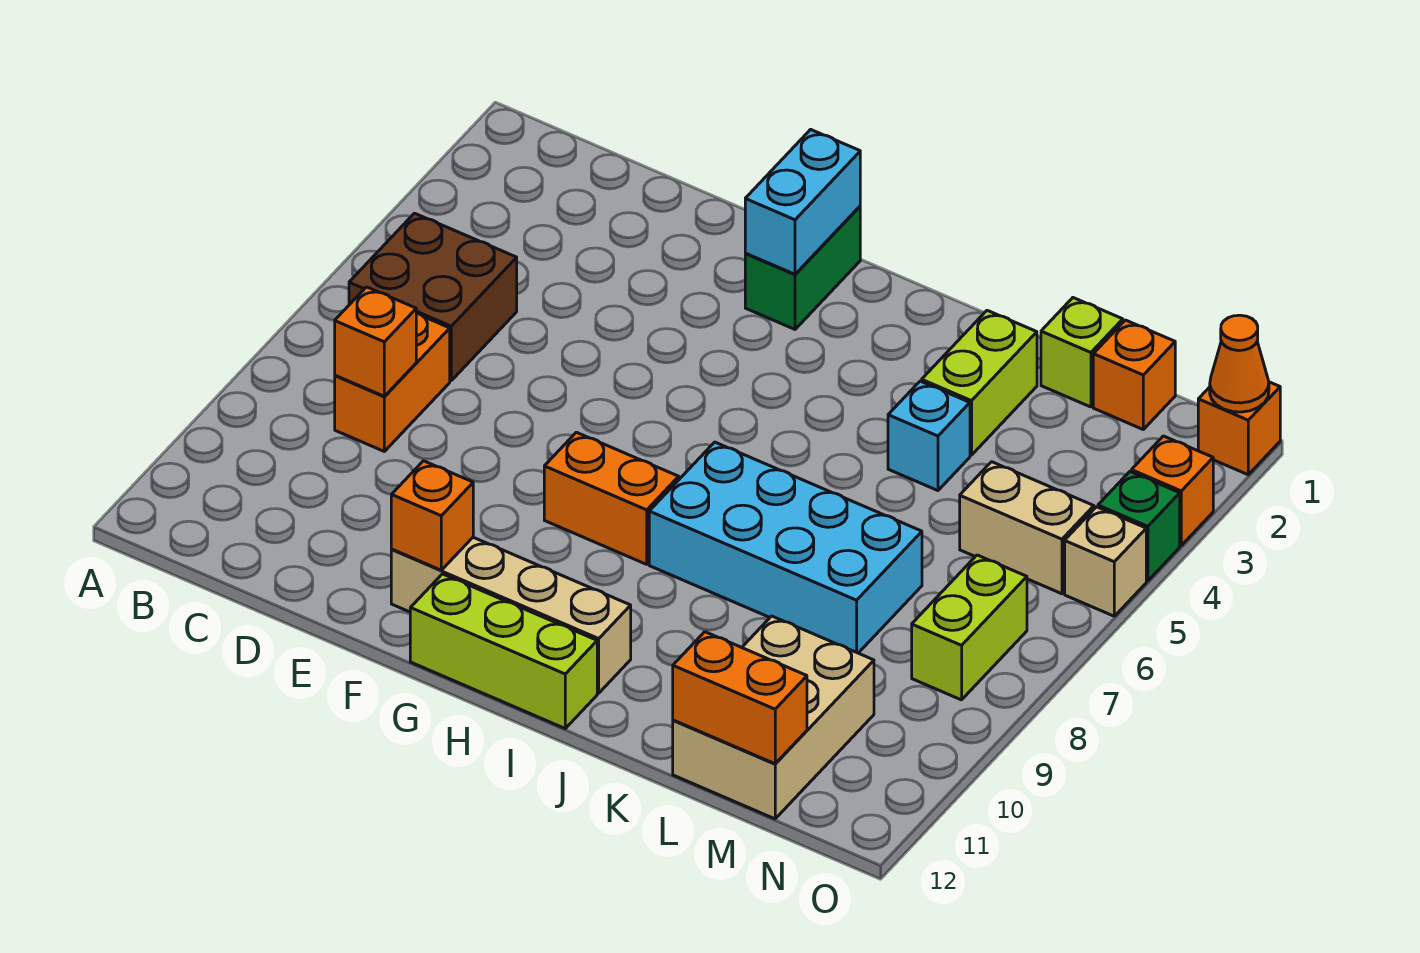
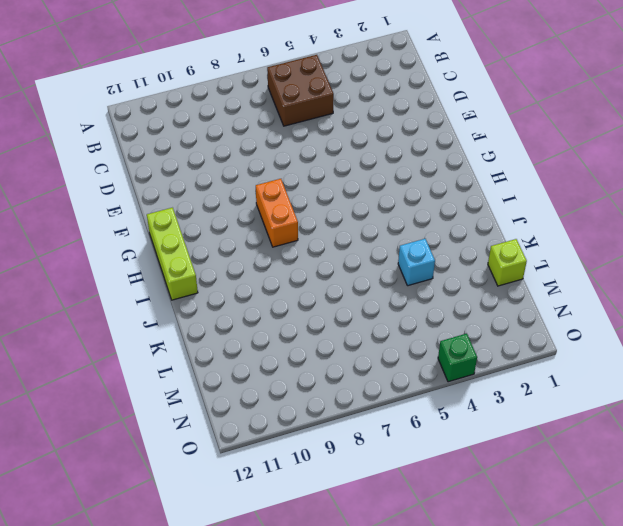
none -> orange brick C7:C8 level 1
none -> tan brick F11:I11 level 1
none -> green brick G1:G2 level 1

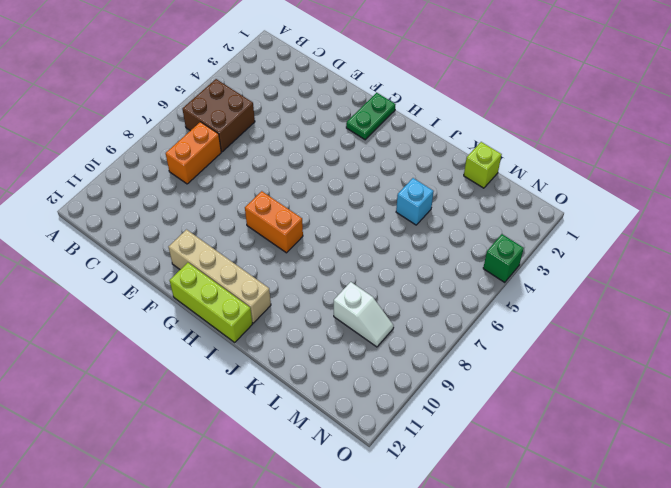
green plate G1:G2 level 1 -> green brick G1:G2 level 1
white slope L9:M9 level 1 top L -> none
none -> cyan brick I7:L8 level 1
none -> lime brick K2:K3 level 1
none -> tan brick L10:M12 level 1

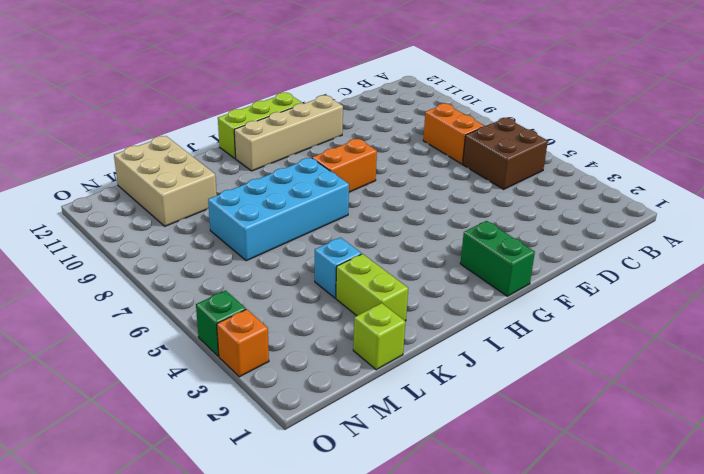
none -> orange brick M1 level 1
none -> tan brick M5:N5 level 1
none -> lime brick N7:N8 level 1

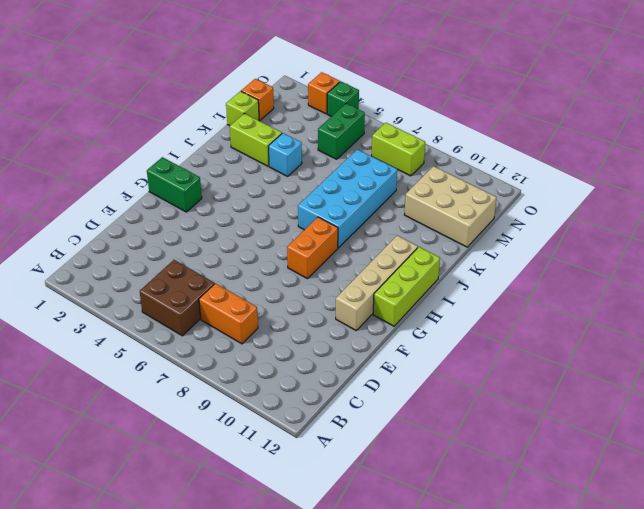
green brick M5:N5 level 1 -> tan brick M5:N5 level 1
none -> orange brick O1 level 1
none -> tan brick O5 level 1
none -> orange brick C8 level 2

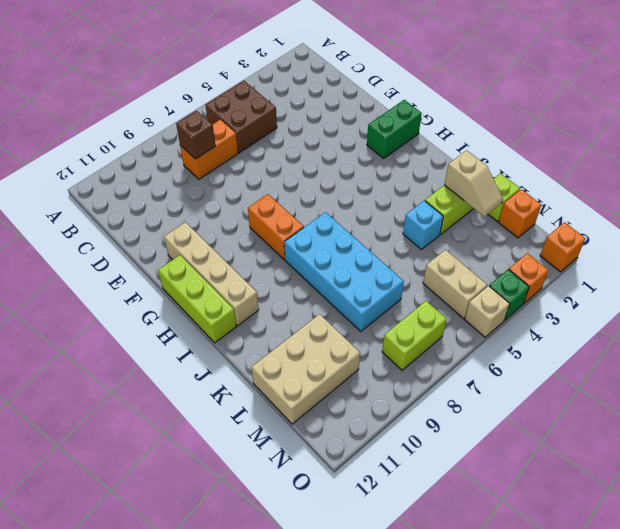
brown brick C8 level 2 -> orange brick C8 level 2
tan slope K2:L2 level 2 top K -> none
none -> orange brick F11 level 2
none -> cyan brick G1:G2 level 2
none -> orange brick L12:M12 level 2

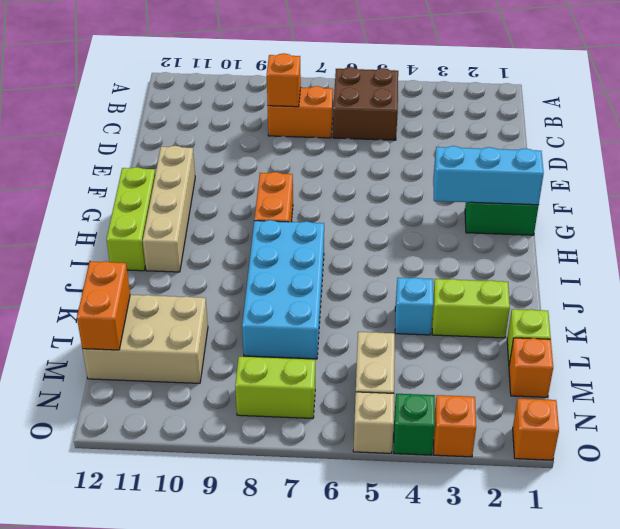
cyan brick G1:G3 level 2 -> cyan brick G1:G2 level 2
none -> orange brick F11 level 2
none -> orange cone O1 level 2

